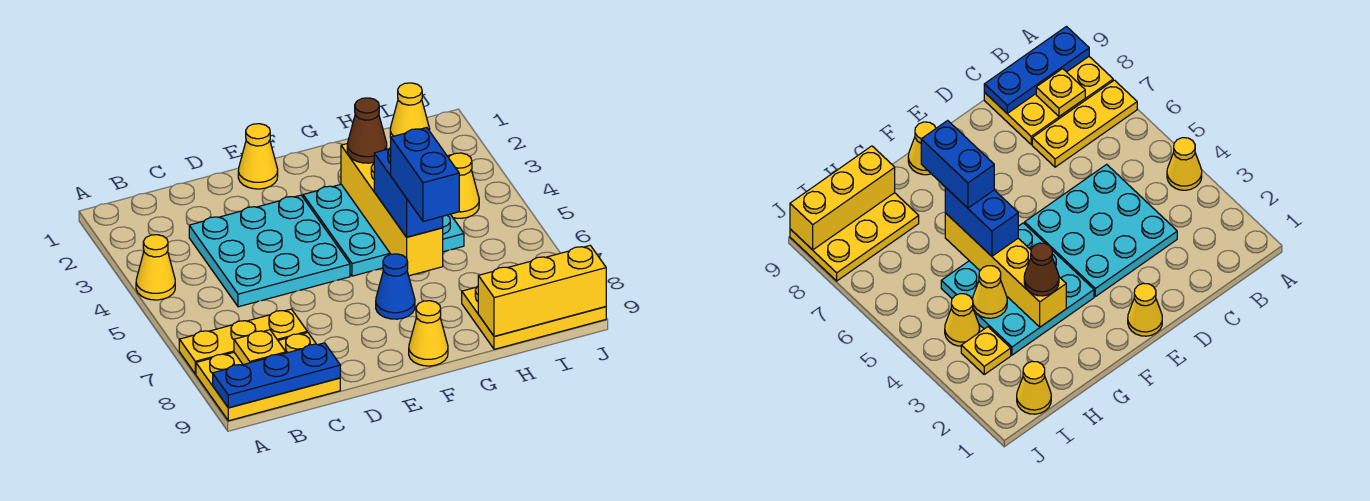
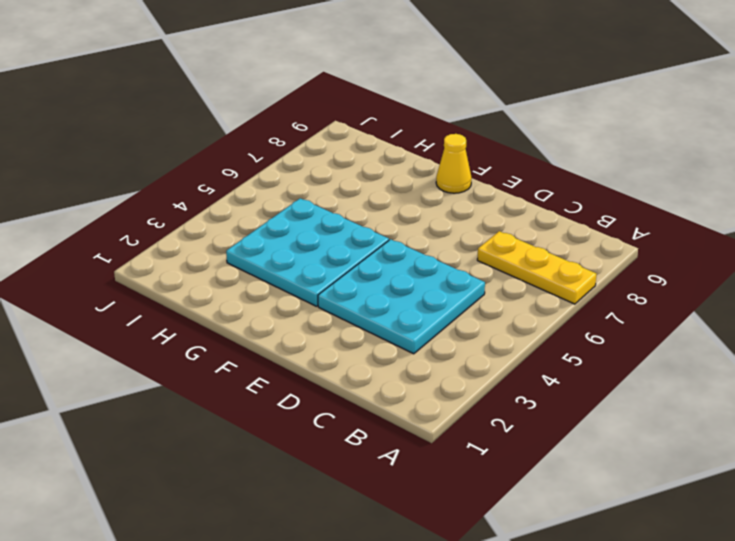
none -> yellow cone A4 level 1
none -> yellow plate A8:C9 level 1
none -> yellow cone E1 level 1

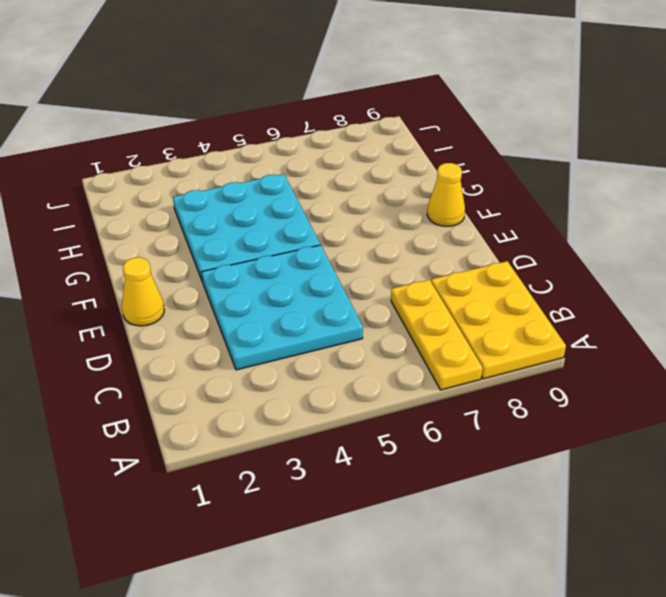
none -> yellow cone A4 level 1
none -> blue cone F7 level 1
none -> yellow plate H8:J9 level 1

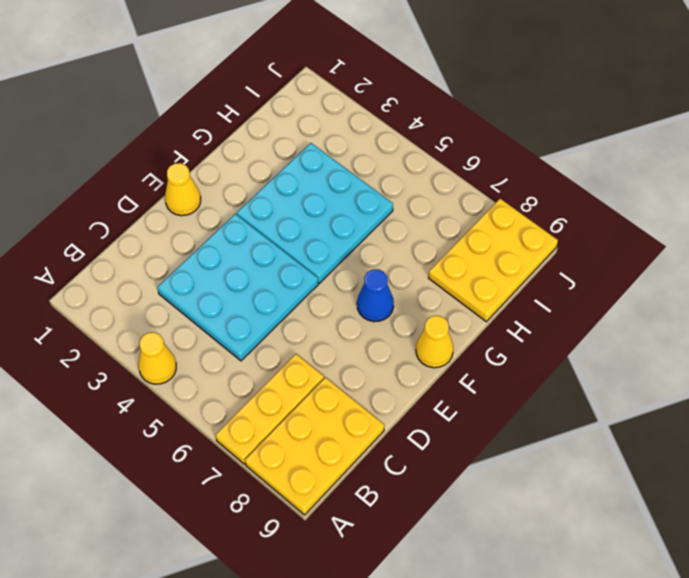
none -> yellow cone I1 level 1
none -> yellow plate I3 level 1
none -> yellow cone I4 level 1

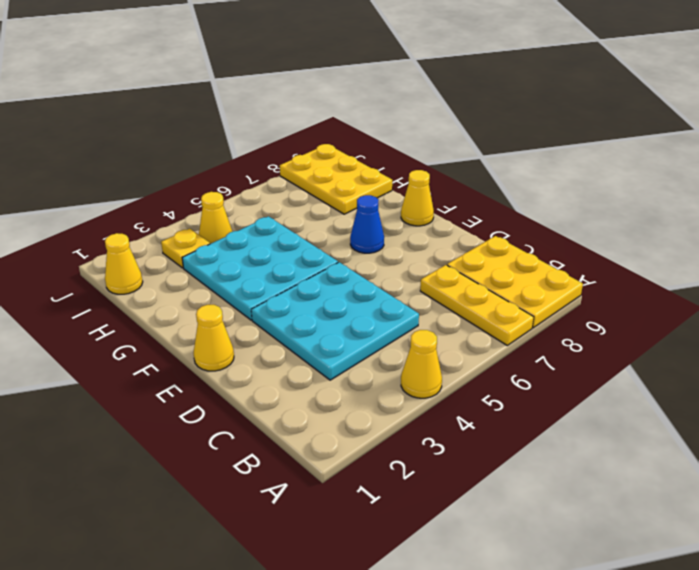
none -> blue plate A9:C9 level 2
none -> yellow plate B8 level 2
none -> yellow brick G3:G6 level 2

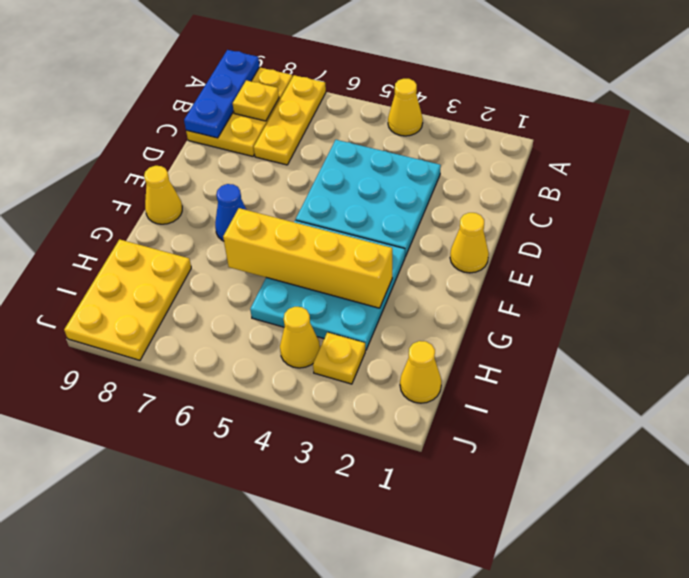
none -> yellow cone H4 level 2
none -> yellow brick H9:J9 level 2
none -> brown cone G3 level 3

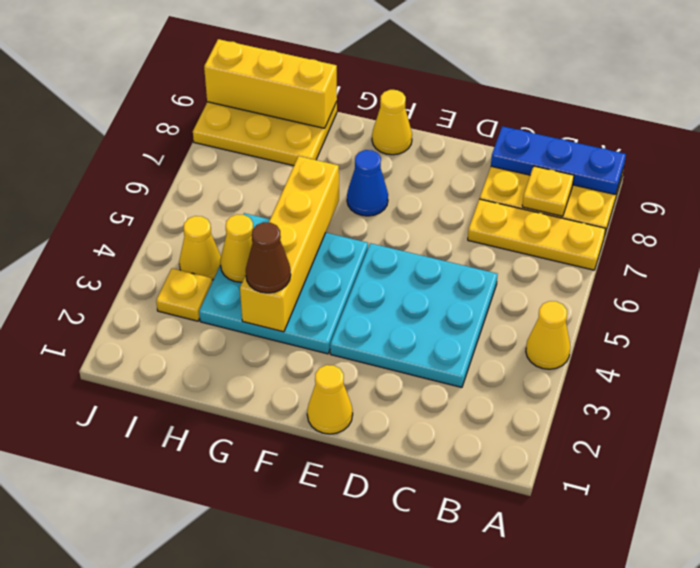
none -> yellow cone I1 level 1
none -> blue brick G5:G6 level 3
none -> blue brick G6:G7 level 4

